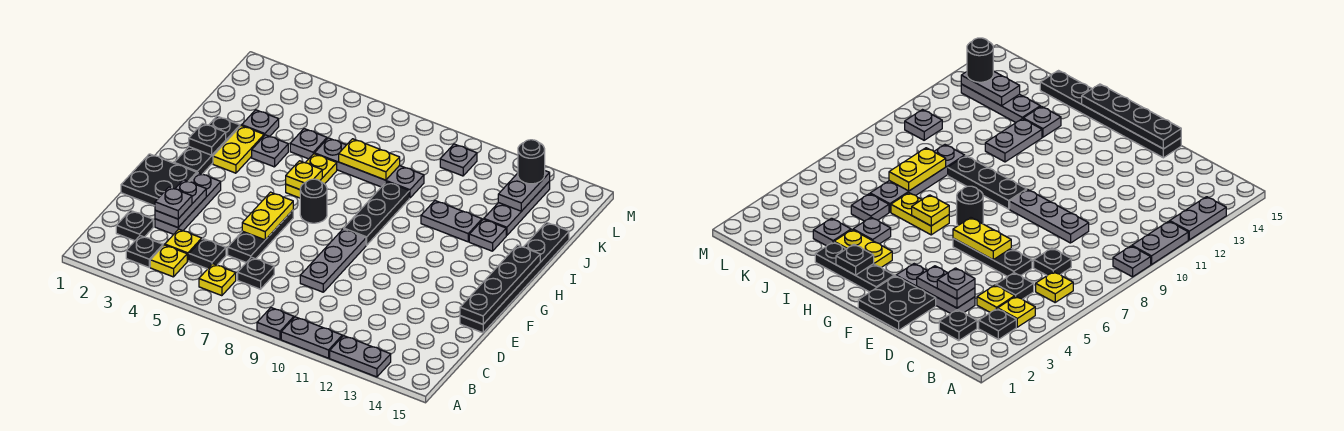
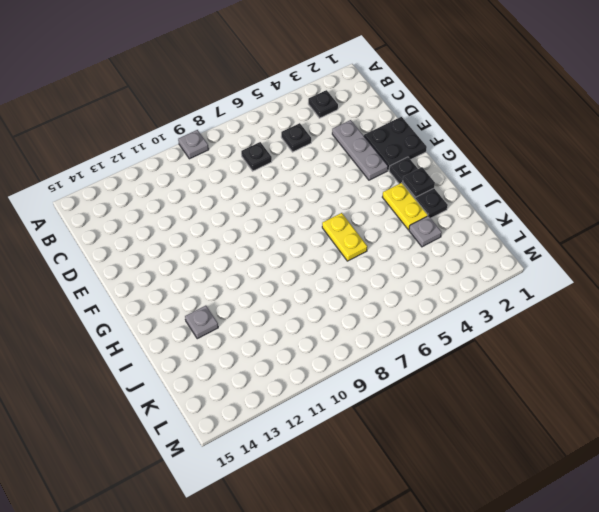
none -> grey plate A10:A11 level 1
none -> grey plate A12:A13 level 1
none -> yellow plate B4 level 1
none -> yellow plate B6 level 1

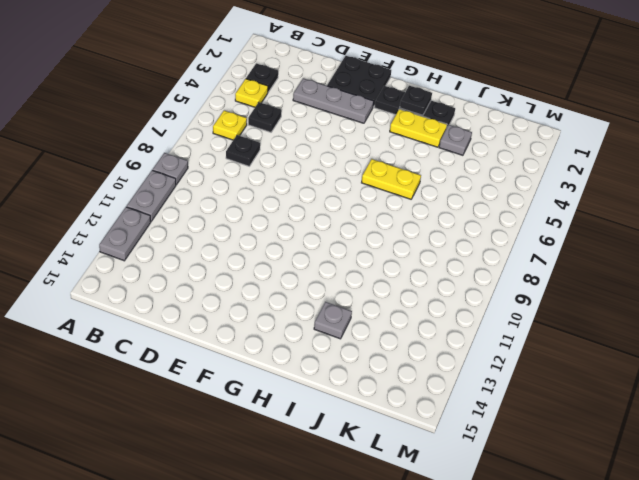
none -> black plate C2 level 1
none -> yellow plate C4 level 1
none -> black plate D6:F6 level 1
none -> grey plate D9:F9 level 1

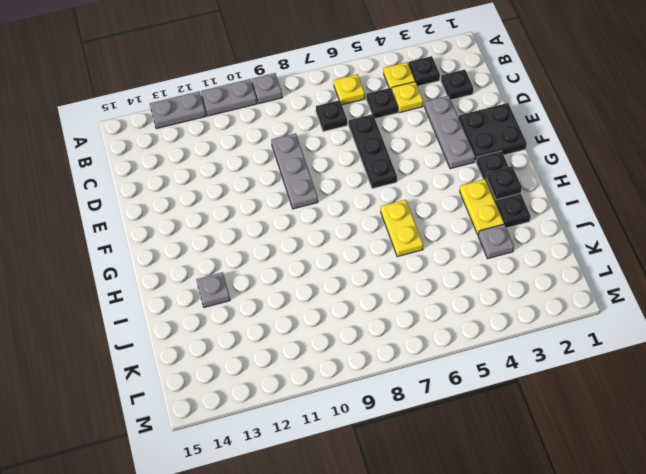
none -> black plate E15:J15 level 1
none -> black round brick G7 level 1
none -> black plate G9:I9 level 1
none -> grey plate I4 level 1

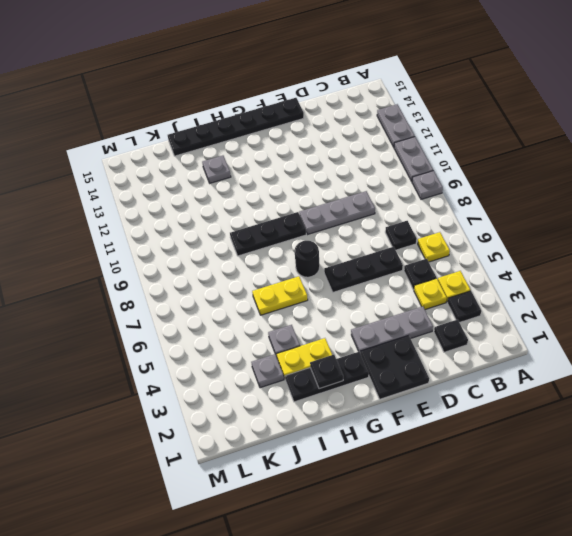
none -> grey plate I11:I12 level 1
none -> grey plate J5 level 1
none -> grey plate J6:J9 level 1
none -> grey plate J13:L13 level 1

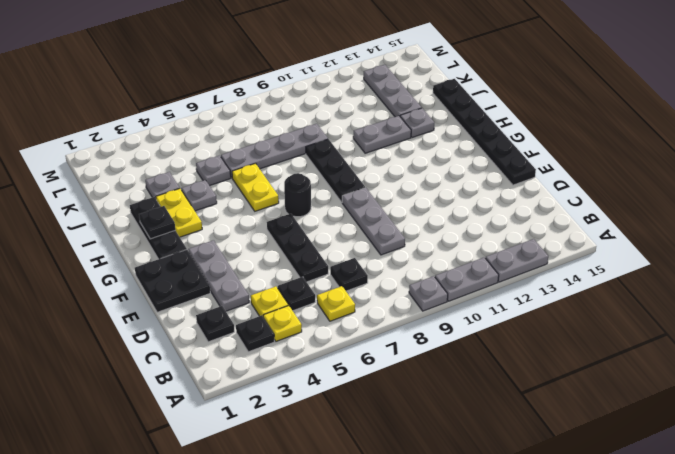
none -> grey plate L10 level 1
none -> grey plate D3:E3 level 2
none -> yellow plate E6:F6 level 2
none -> black plate E15:H15 level 2

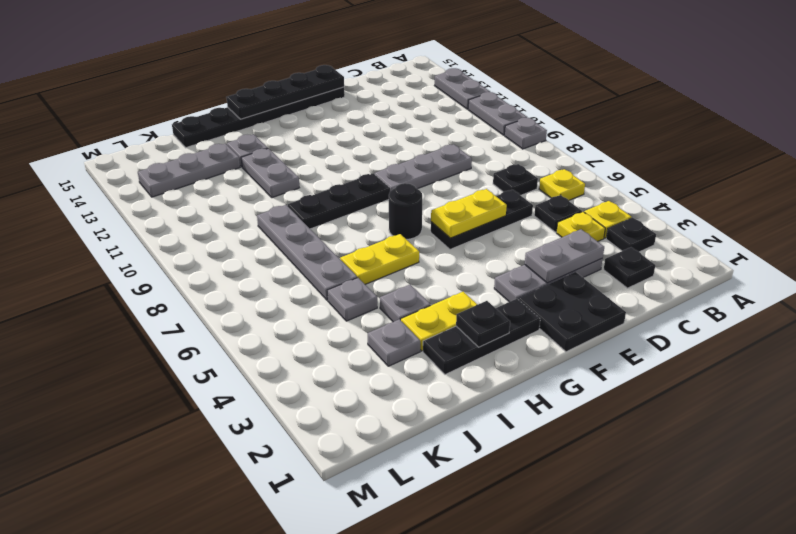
none -> grey plate L10 level 1
none -> yellow plate H6 level 2
none -> yellow plate J7:J8 level 2
none -> grey plate K13:L13 level 2

